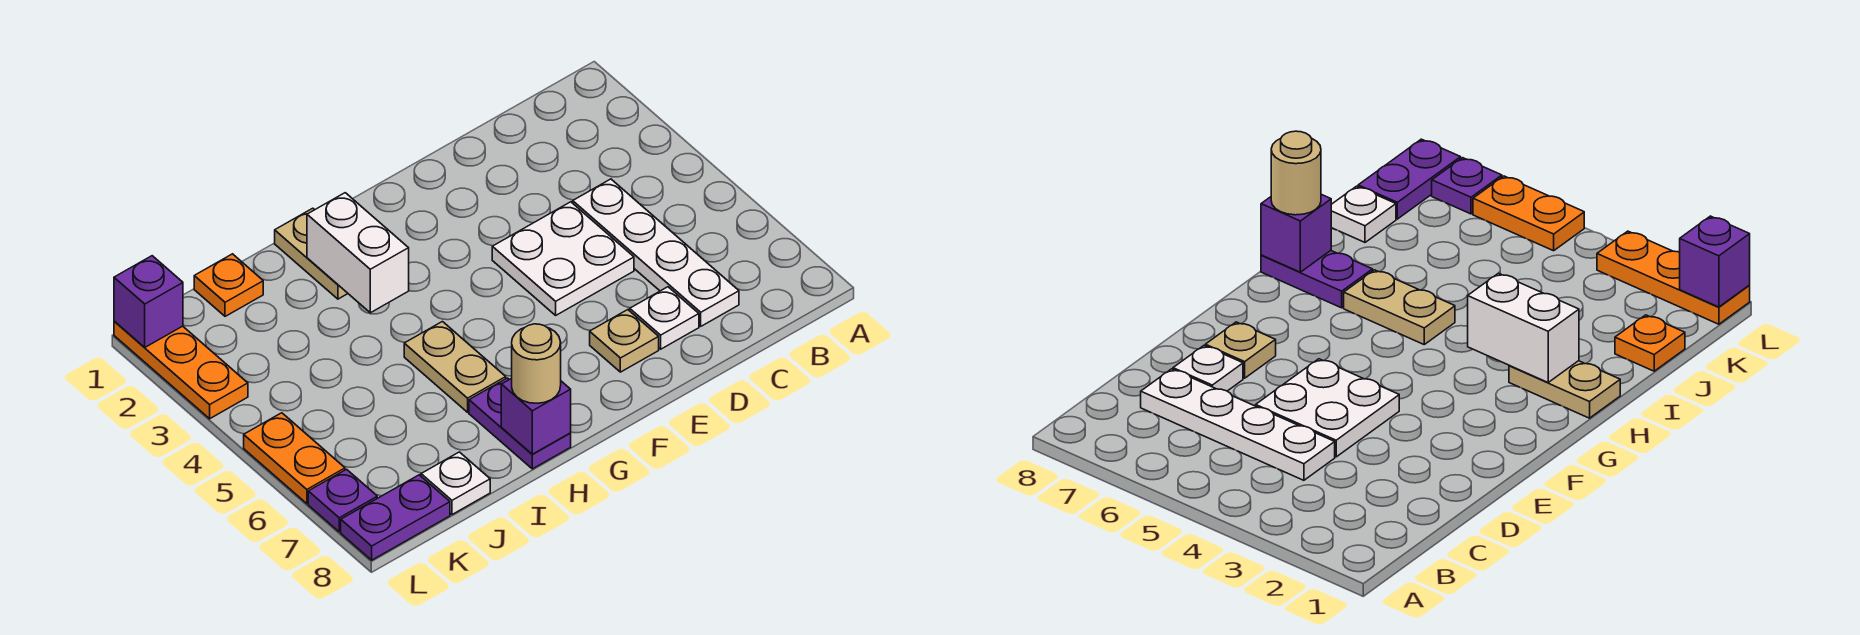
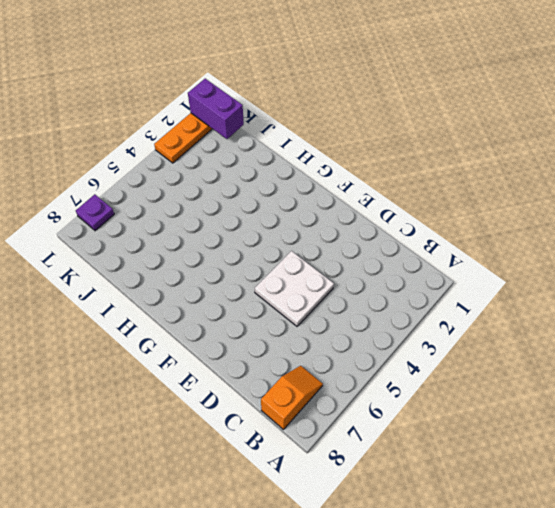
orange slope B7:B8 level 1 top 8 -> none
purple brick K1:L1 level 2 -> purple brick L1 level 2
none -> white plate C4:C7 level 1
none -> white plate D7 level 1
none -> tan plate E7 level 1

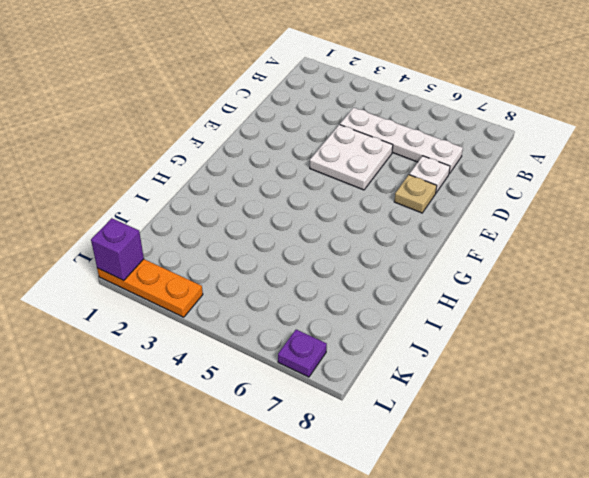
none -> tan plate H1:H2 level 1
none -> tan plate H5:H6 level 1
none -> purple plate H7:H8 level 1

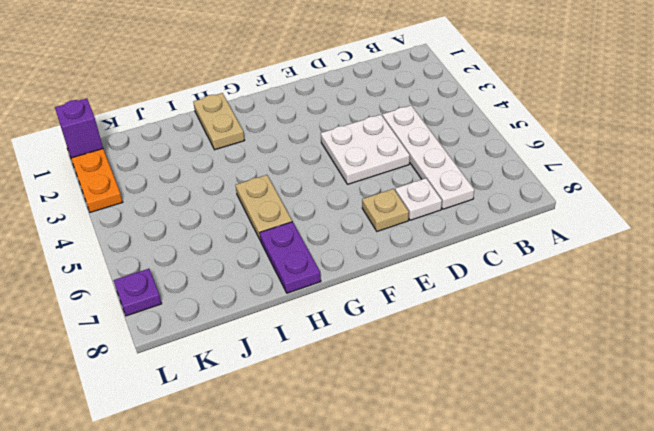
none -> orange plate J1 level 1
none -> white plate J8 level 1
none -> purple plate K8:L8 level 1

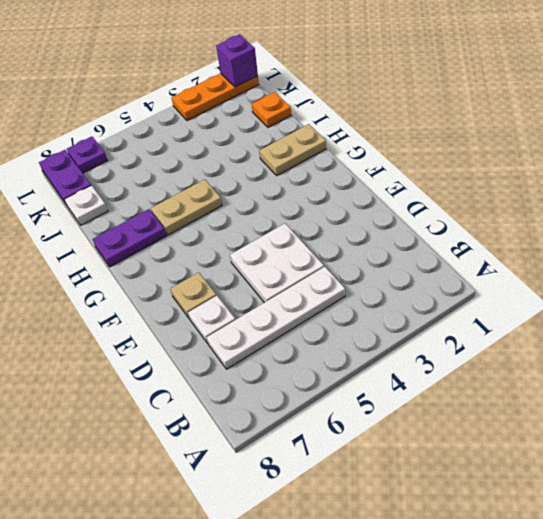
none -> orange plate L5:L6 level 1
none -> white brick H2:H3 level 2
none -> purple brick H8 level 2

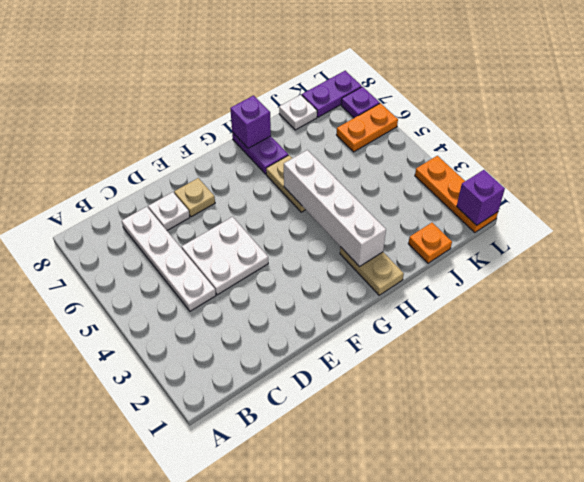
white brick H2:H5 level 2 -> white brick H2:H3 level 2
orange plate K6:L6 level 1 -> orange plate L5:L6 level 1
none -> tan round brick H8 level 3

